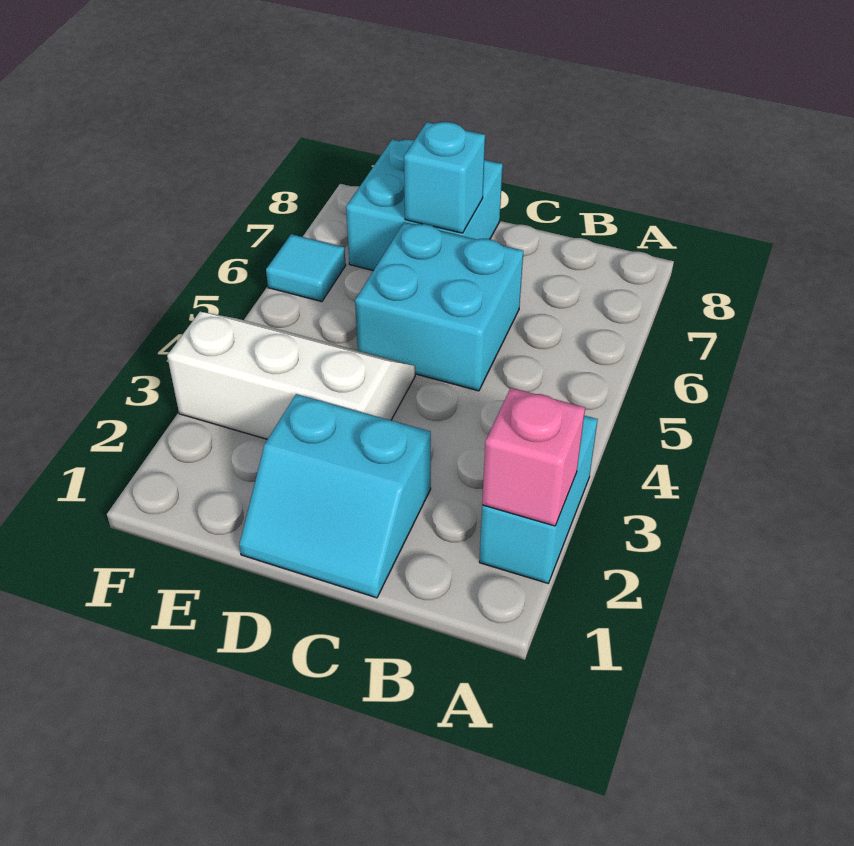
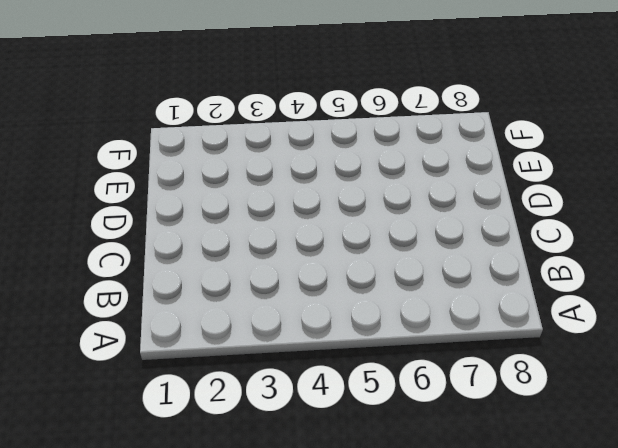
none -> cyan brick A2:A3 level 1
none -> cyan slope C1:D2 level 1 top 2

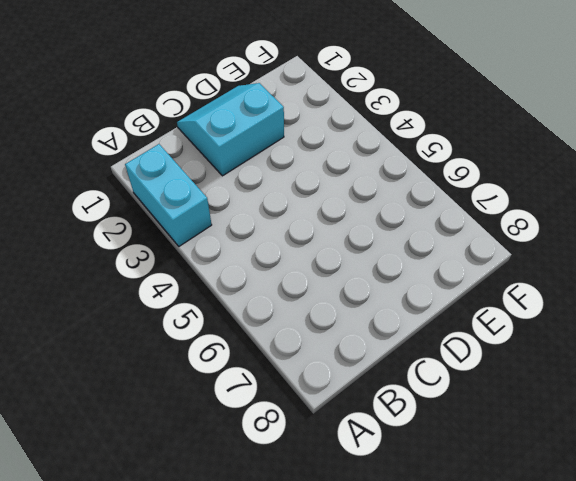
none -> cyan brick C5:D6 level 1
none -> white slope D3:F4 level 1 top 3

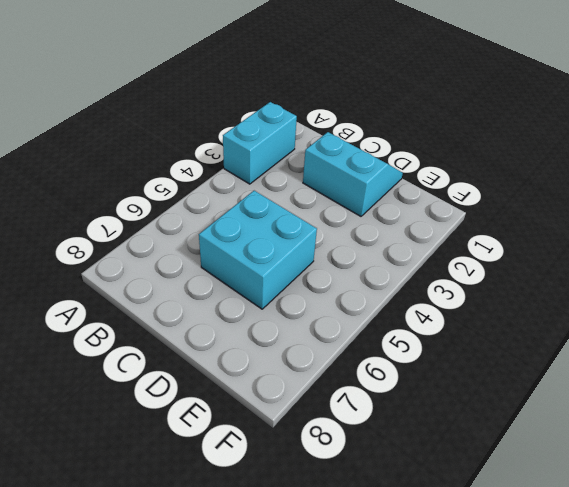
none -> white slope D3:F4 level 1 top 3
none -> cyan brick D7:E8 level 1

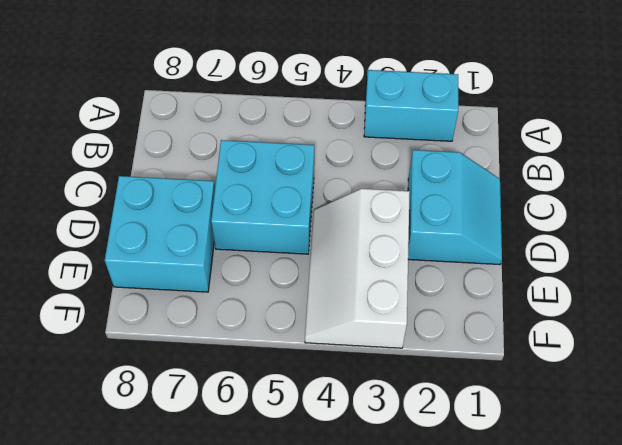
none -> cyan tile F6 level 1
none -> pink brick A2 level 2

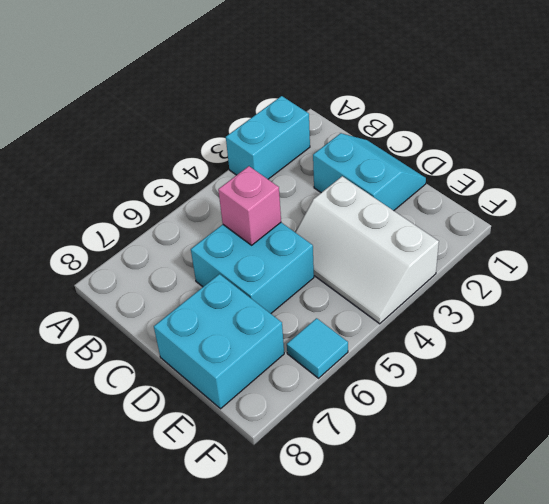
pink brick C5 level 2 -> pink brick A2 level 2
none -> cyan brick D7 level 2

